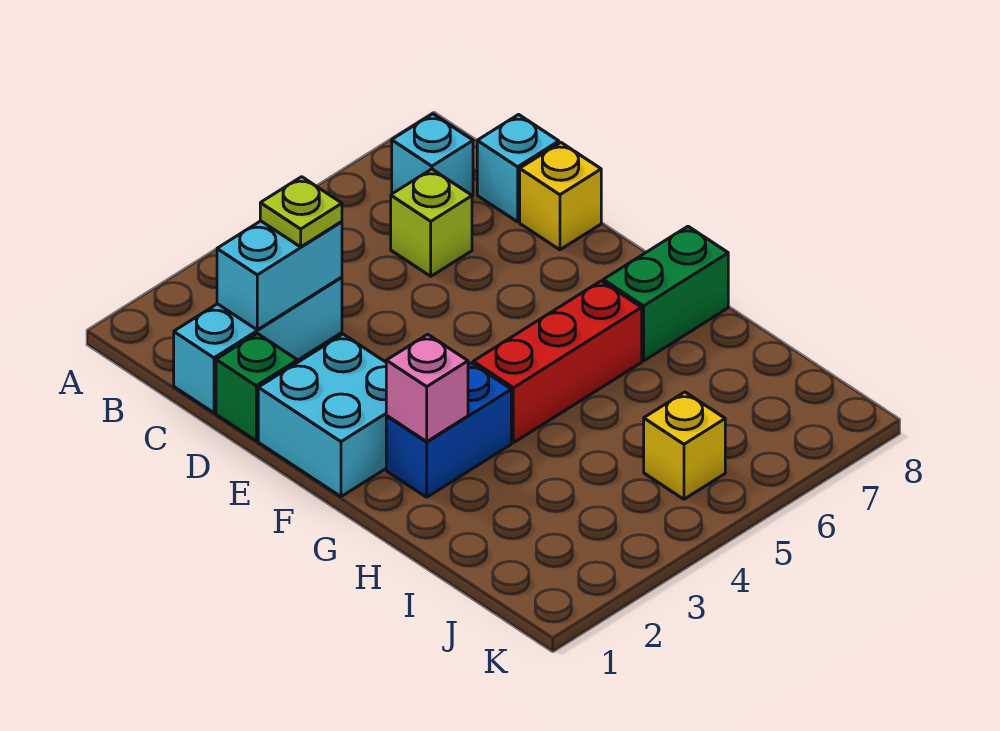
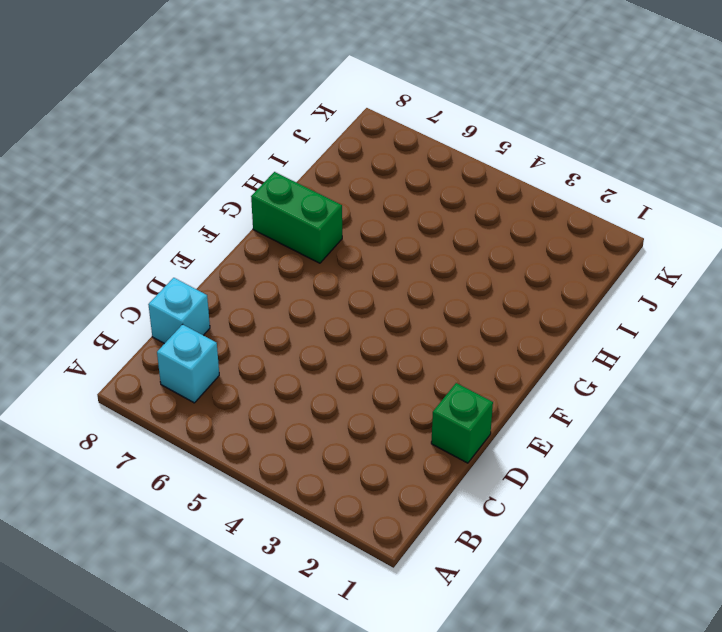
none -> cyan brick C1:C3 level 1
none -> lime brick C6 level 1
none -> yellow brick D8 level 1

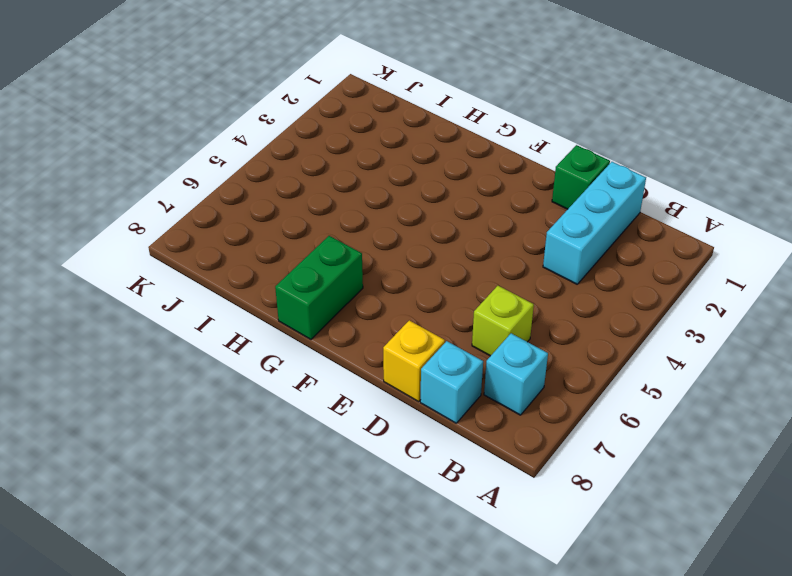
none -> cyan brick E1:F2 level 1
none -> blue brick G2:G3 level 1
none -> red brick G4:G6 level 1

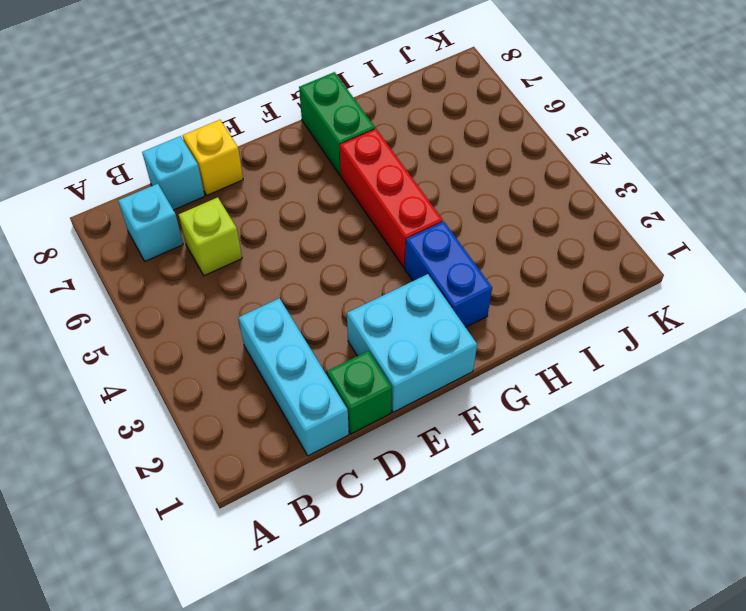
none -> yellow brick J5 level 1
none -> cyan brick C2:C3 level 2
none -> pink brick G2 level 2

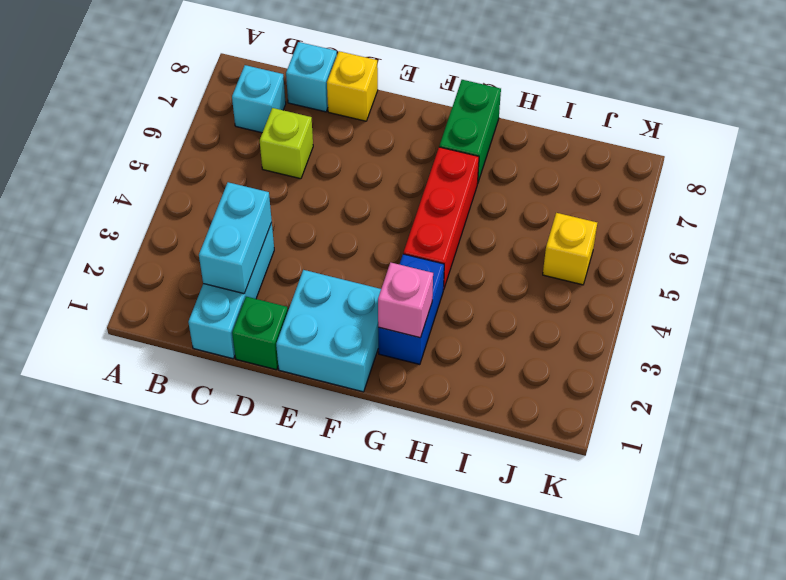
none -> lime plate C3 level 3

